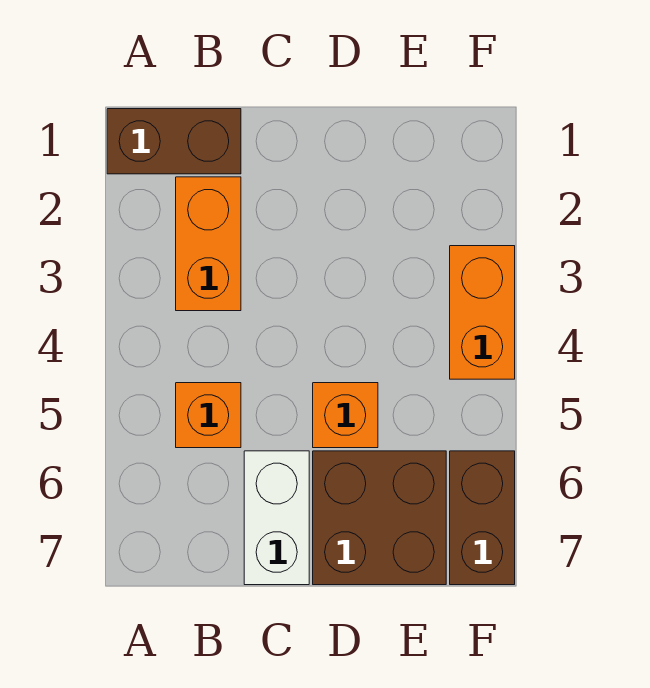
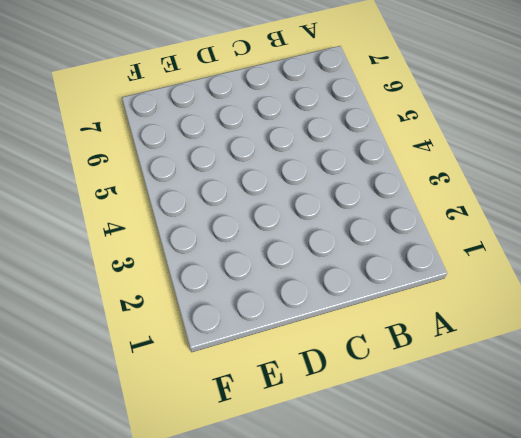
none -> brown brick A1:B1 level 1
none -> orange brick B2:B3 level 1

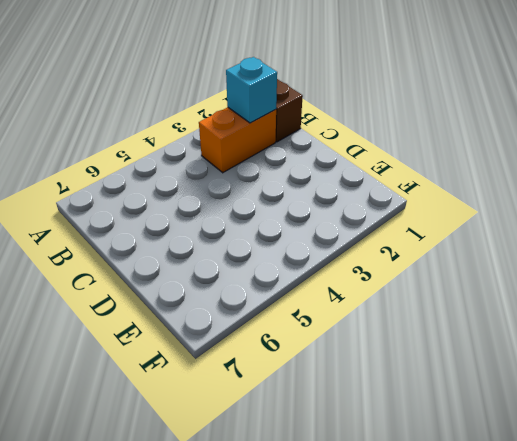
cyan brick B2 level 2 -> none
none -> orange brick B5 level 1
none -> white brick C6:C7 level 1

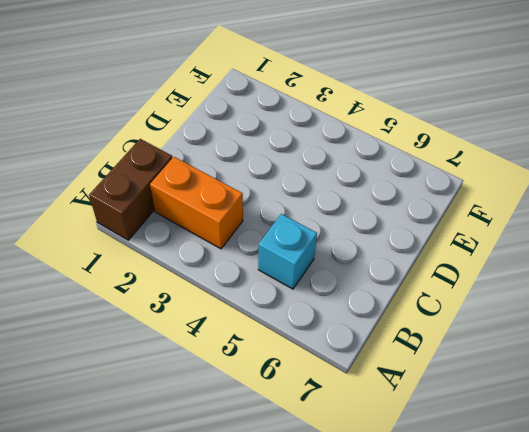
cyan brick B5 level 1 -> orange brick B5 level 1
none -> white brick C6:C7 level 1
none -> orange brick D5 level 1

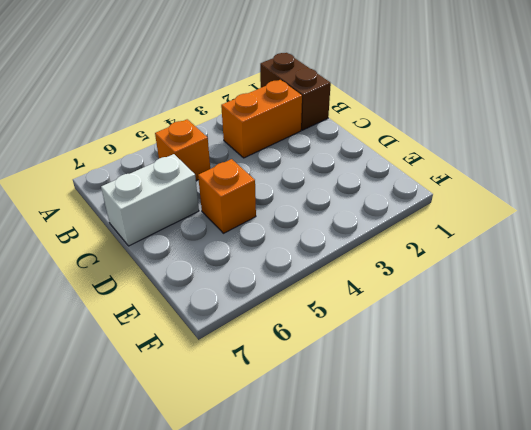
none -> brown brick D6:E7 level 1
none -> orange brick F3:F4 level 1

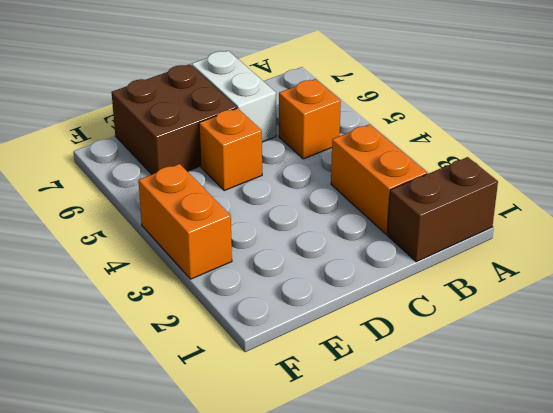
none -> brown brick F6:F7 level 1

